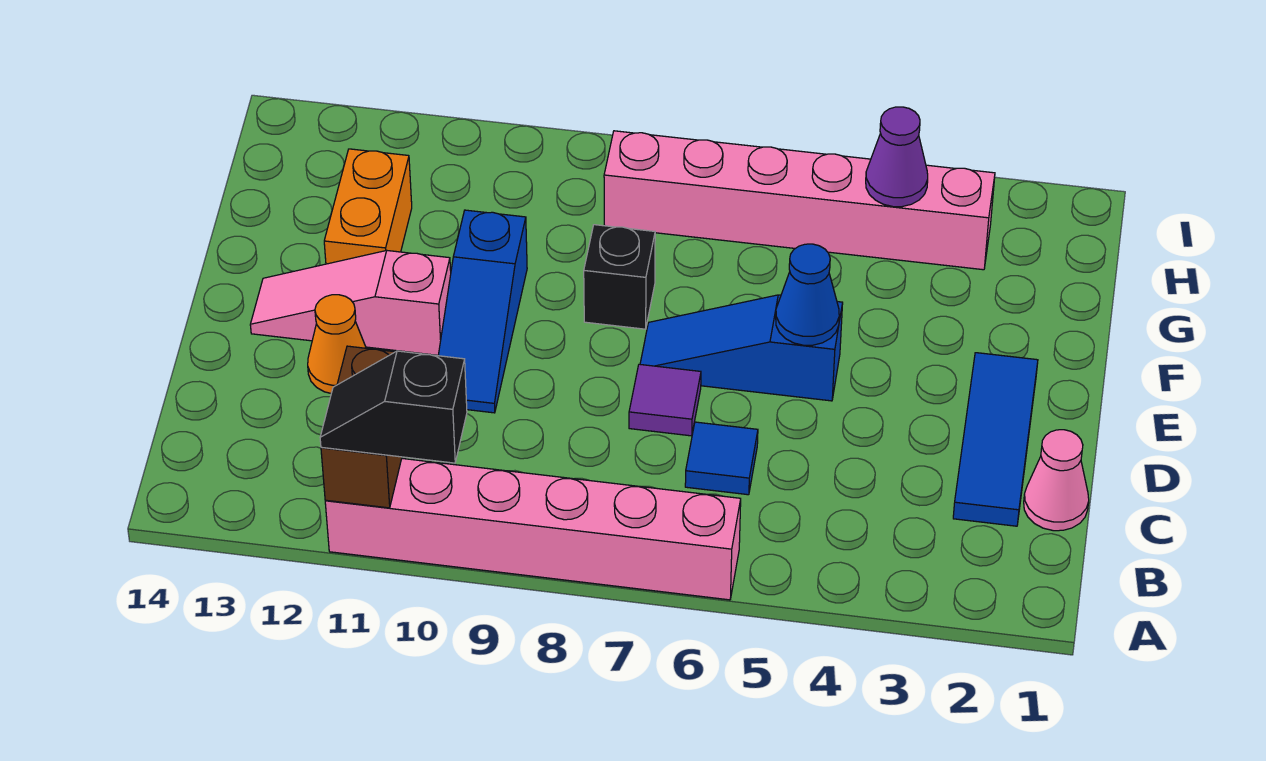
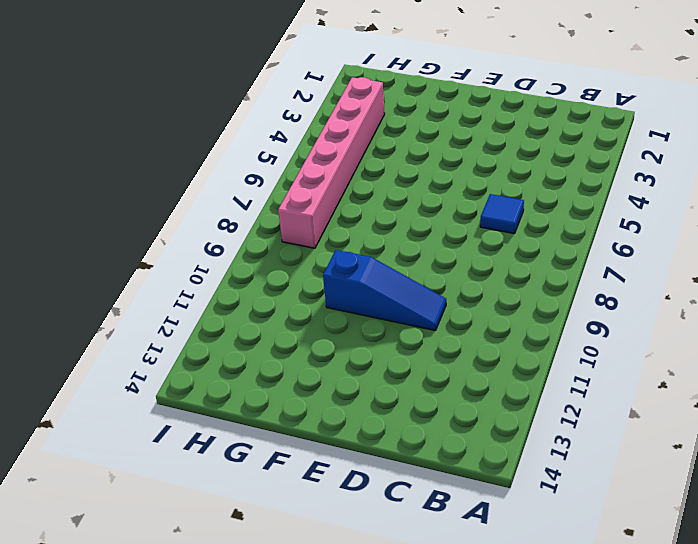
none -> pink brick A6:A11 level 1
none -> pink cone C1 level 1
none -> blue tile C2:E2 level 1

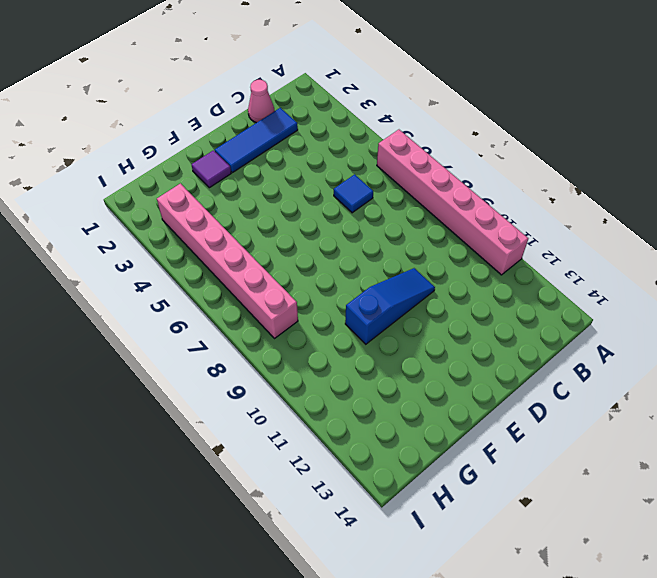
purple tile F2 level 1 -> purple tile D7 level 1
none -> orange cone D12 level 1
none -> blue slope E5:E7 level 1 top 5
none -> pink slope E11:E13 level 1 top 11

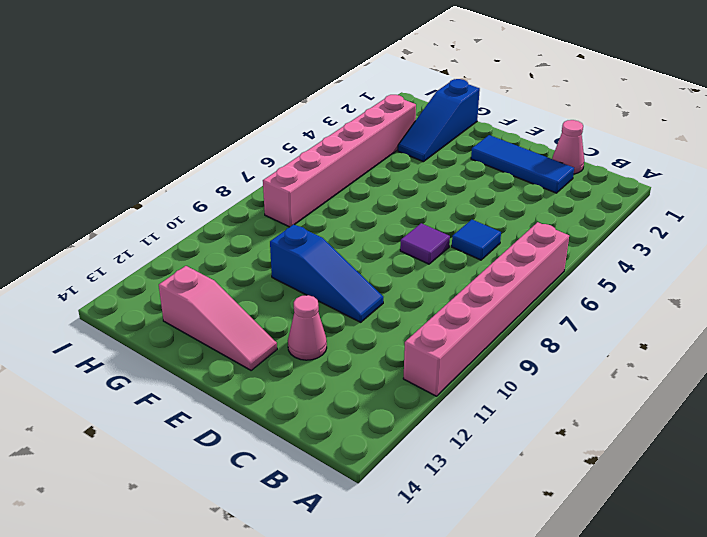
pink cone D12 level 1 -> orange cone D12 level 1
pink slope E13:G13 level 1 top G -> pink slope E11:E13 level 1 top 11
blue slope G1:G3 level 1 top 1 -> blue slope E5:E7 level 1 top 5
none -> black brick F8 level 1
none -> orange brick F12:G12 level 1
none -> brown brick A11:B11 level 2

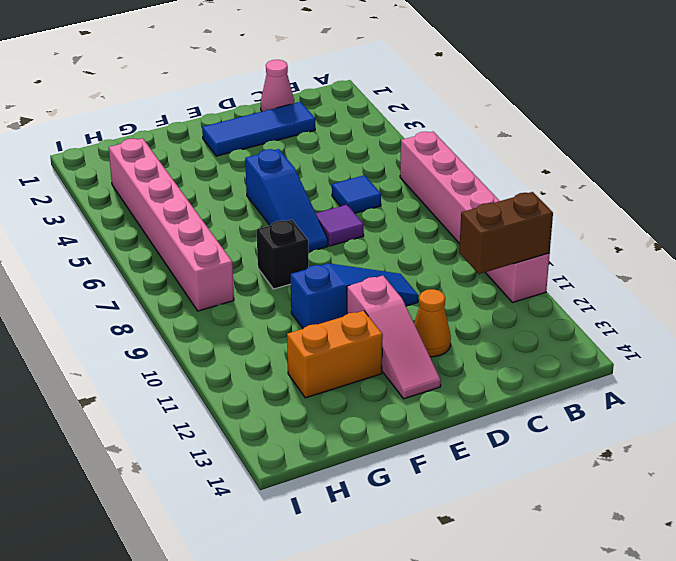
none -> blue cone E5 level 2
none -> purple cone H4 level 2
none -> black slope A10:A11 level 3 top 10

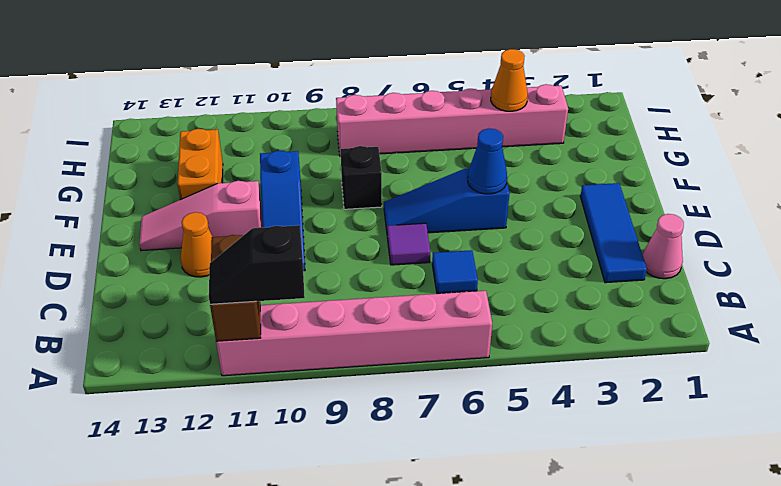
orange cone H4 level 2 -> purple cone H4 level 2

